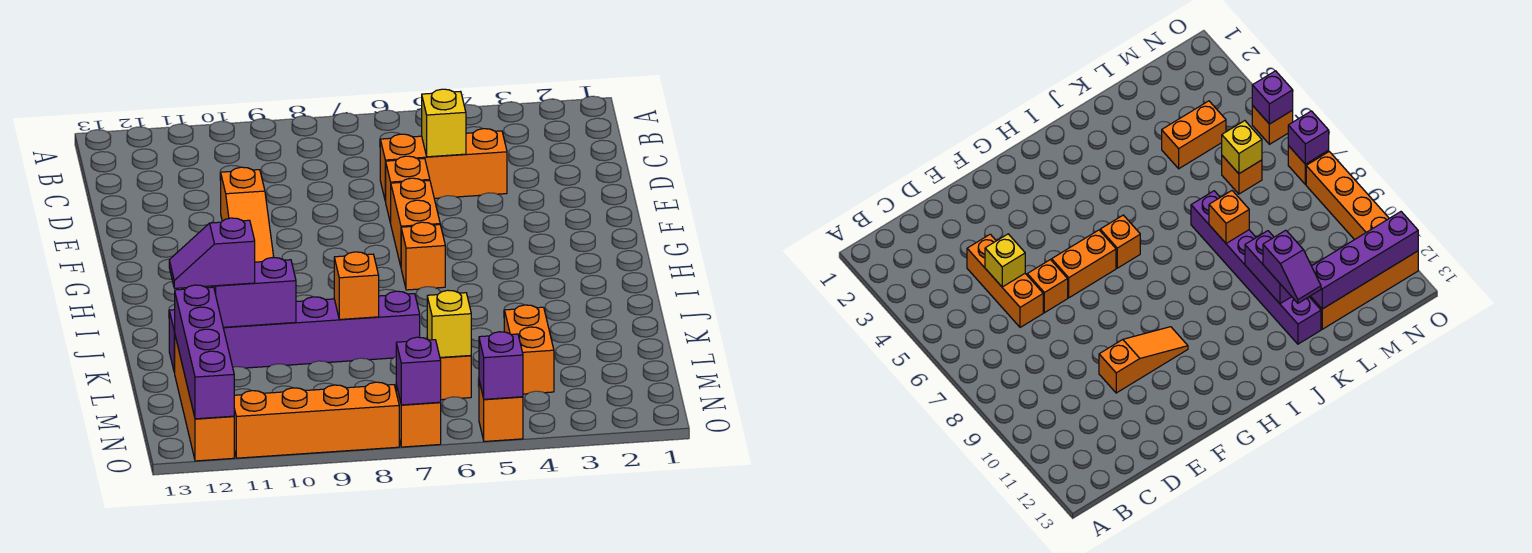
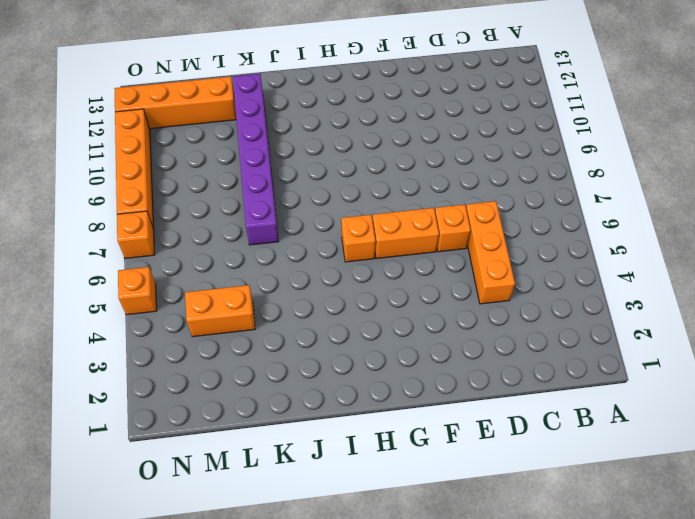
none -> orange slope E10:G10 level 1 top E
none -> orange brick M6 level 1
none -> yellow brick D5 level 2

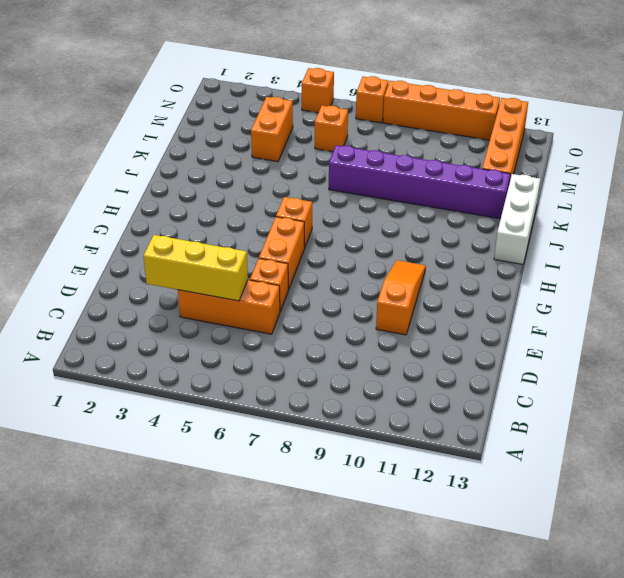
yellow brick D3:D5 level 2 -> yellow brick D5 level 2
white brick I13:K13 level 1 -> none
none -> orange brick K8 level 2
none -> purple brick K10:K11 level 2
none -> purple brick L12:O12 level 2

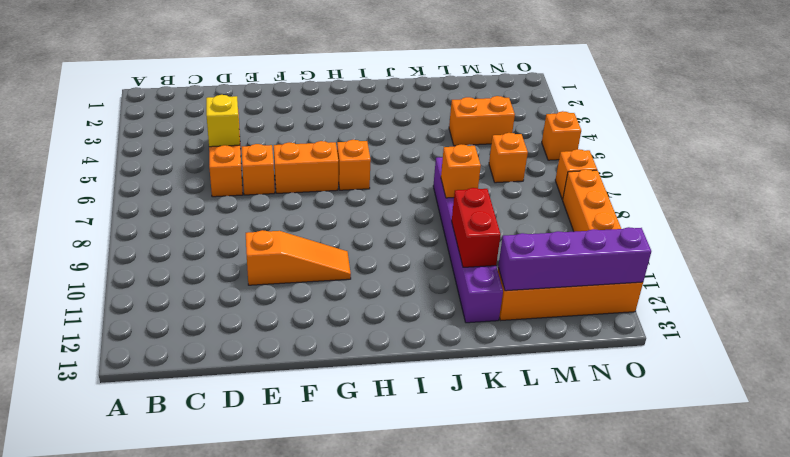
red brick K10:K11 level 2 -> purple brick K10:K11 level 2
none -> yellow brick M6 level 2
none -> purple brick O5 level 2
none -> purple brick O7 level 2

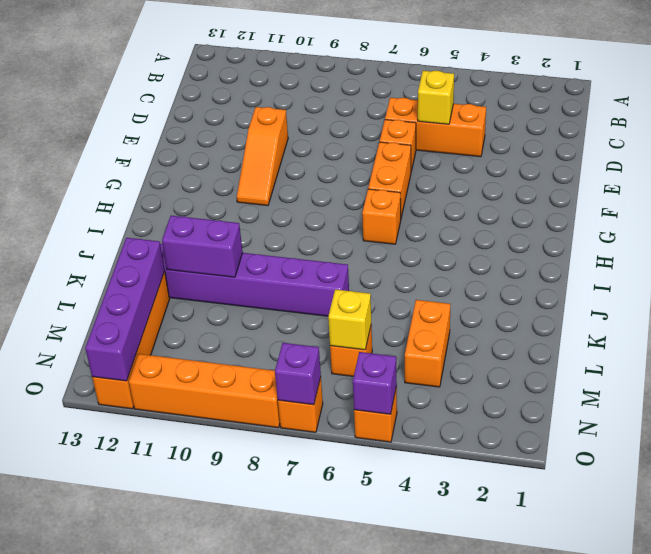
none -> orange brick K8 level 2
none -> purple slope K11:K12 level 3 top 11

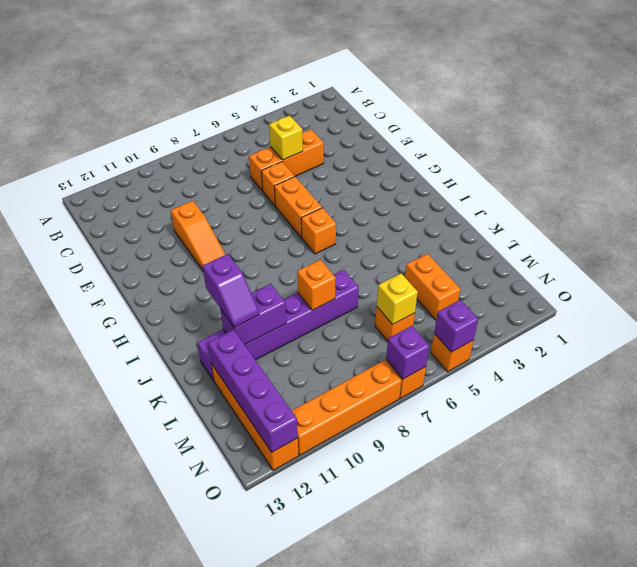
purple slope J11:K11 level 3 top J -> purple slope K11:K12 level 3 top 11

